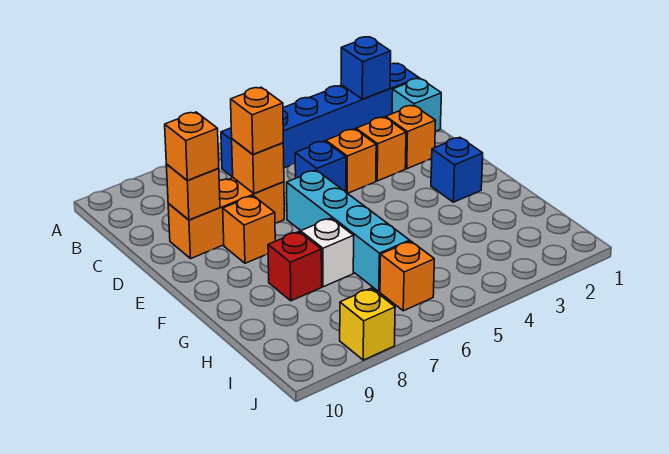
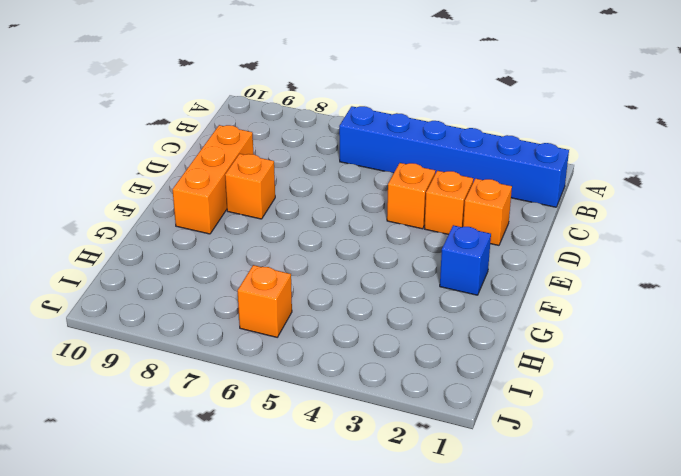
orange brick D9:F9 level 1 -> orange brick D7:D9 level 1
none -> cyan brick C1 level 1
none -> blue brick D5 level 1
none -> cyan brick E6:H6 level 1

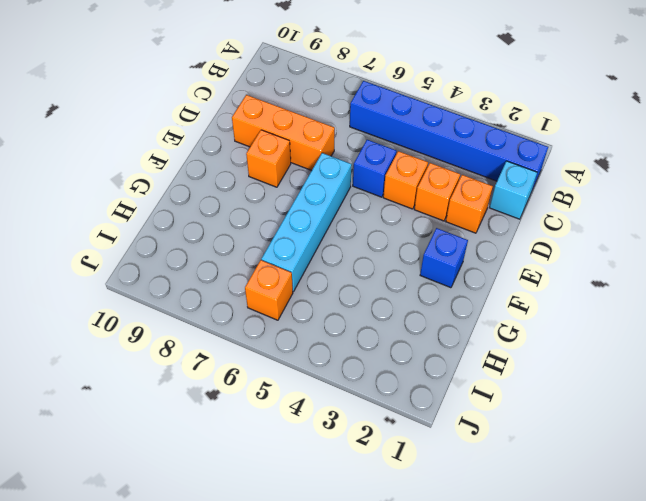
none -> white brick G7 level 1
none -> red brick G8 level 1
none -> yellow brick J8 level 1

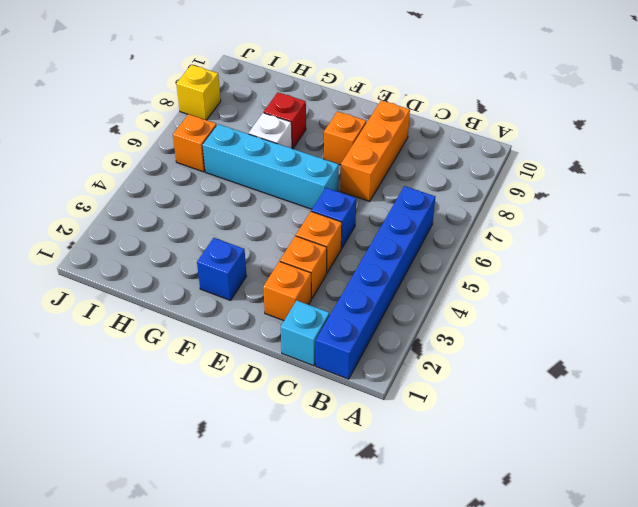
none -> blue brick B2 level 2
none -> orange brick D7 level 2
none -> orange brick D9 level 2

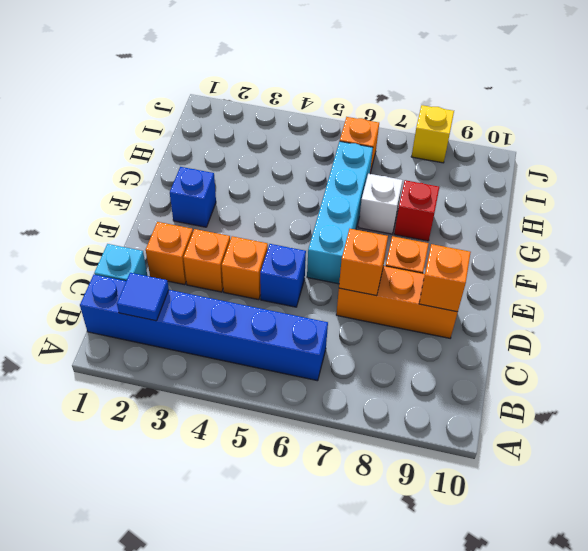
blue tile B2 level 2 -> blue brick B2 level 2
none -> orange brick D7 level 3
none -> orange brick D9 level 3

